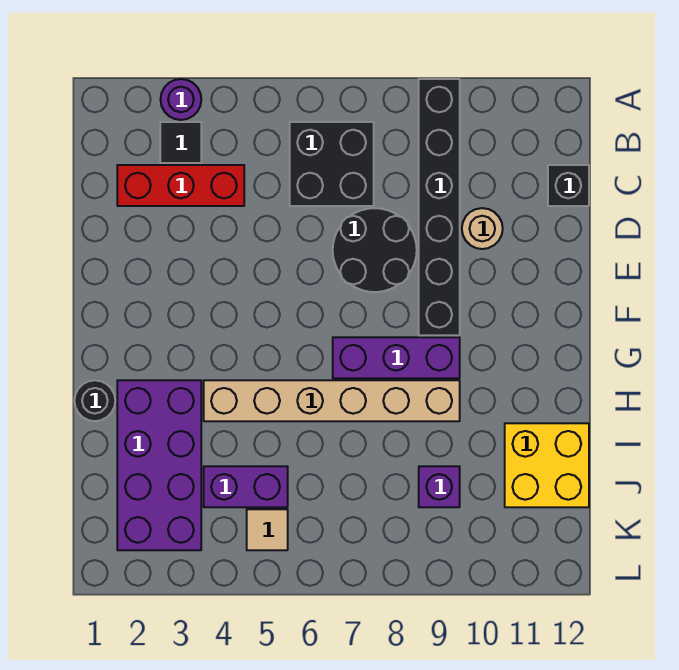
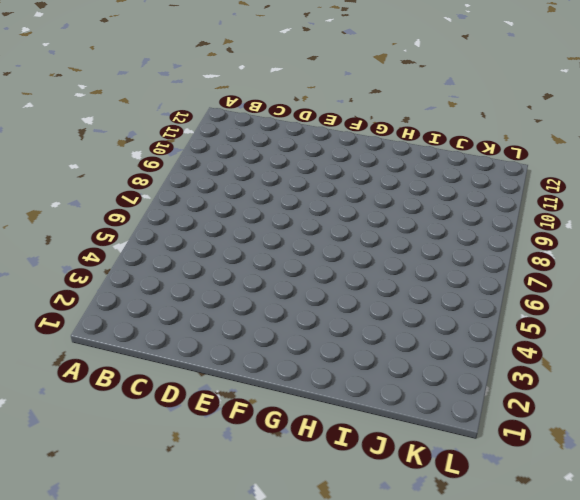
none -> purple round brick A3 level 1
none -> black brick A9:F9 level 1
none -> black tile B3 level 1

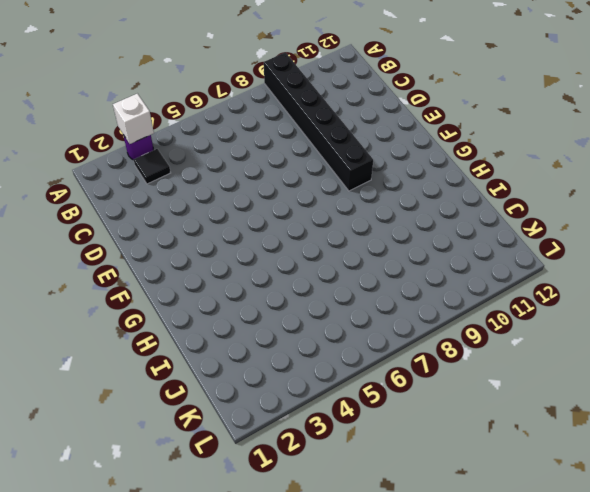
white brick A3 level 2 -> none
none -> black brick B6:C7 level 1
none -> red brick C2:C4 level 1
none -> black brick C12 level 1

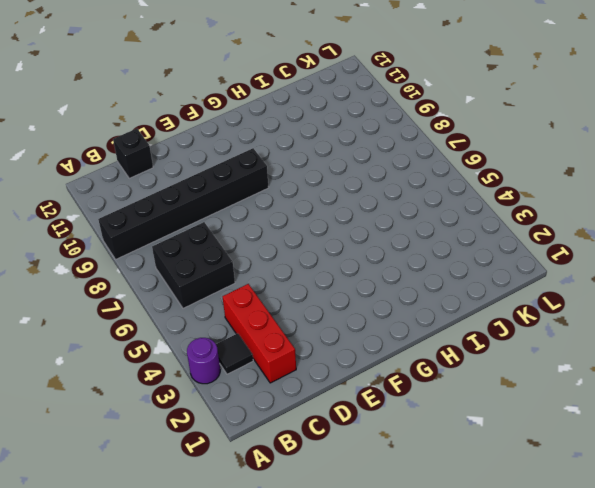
none -> black round brick D7:E8 level 1
none -> tan round brick D10 level 1
none -> purple brick G7:G9 level 1

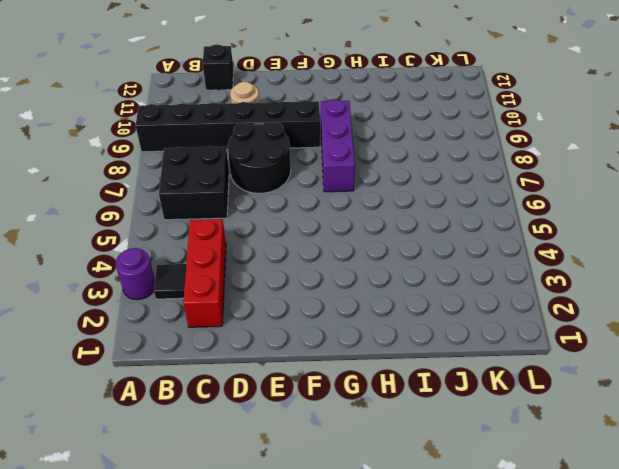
none -> black round brick H1 level 1
none -> purple brick H2:K3 level 1
none -> tan brick H4:H9 level 1

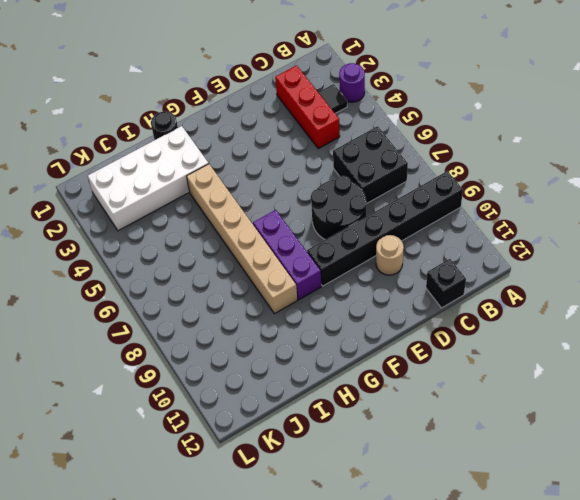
white brick H2:K3 level 1 -> purple brick H2:K3 level 1
none -> yellow brick I11:J12 level 1
none -> purple brick J4:J5 level 1
none -> purple brick J9 level 1

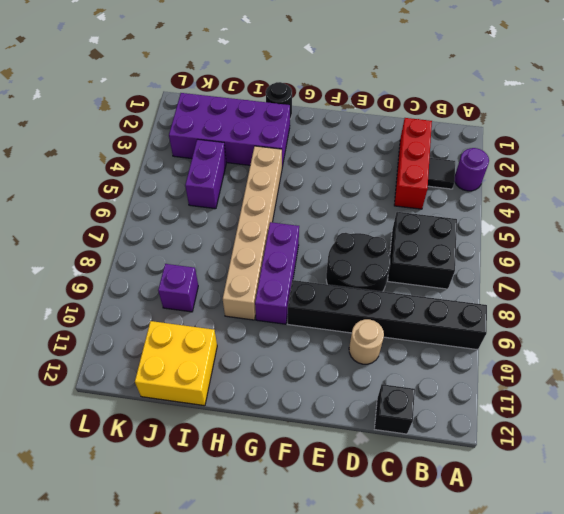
none -> tan tile K5 level 1

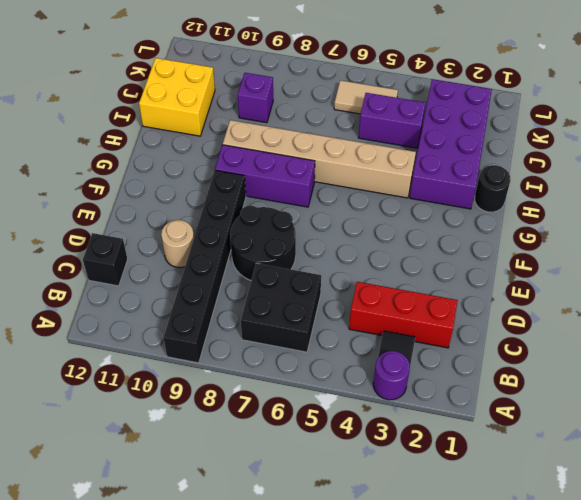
tan tile K5:K6 level 1 -> tan tile K5 level 1

